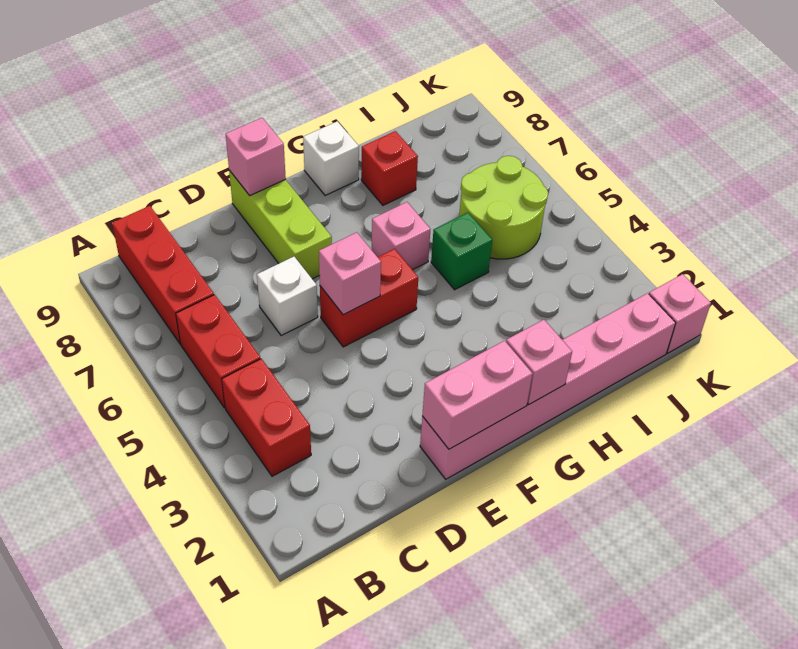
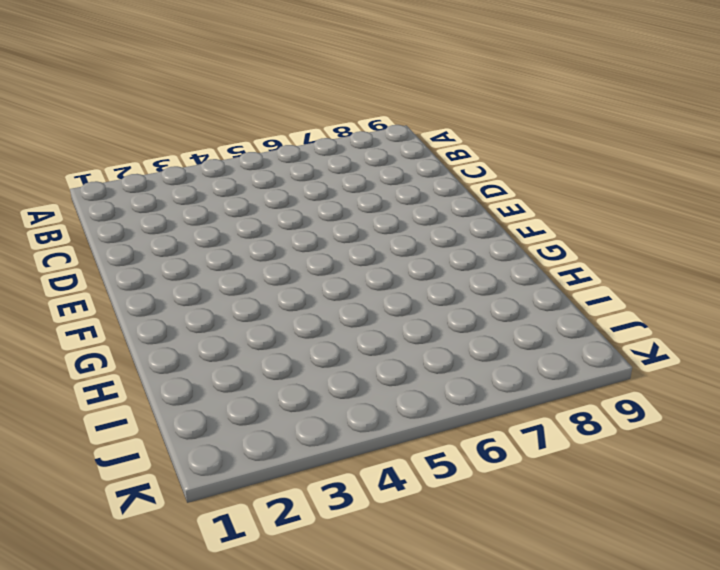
none -> red brick B3:B4 level 1
none -> red brick B5:B6 level 1
none -> red brick B7:B9 level 1

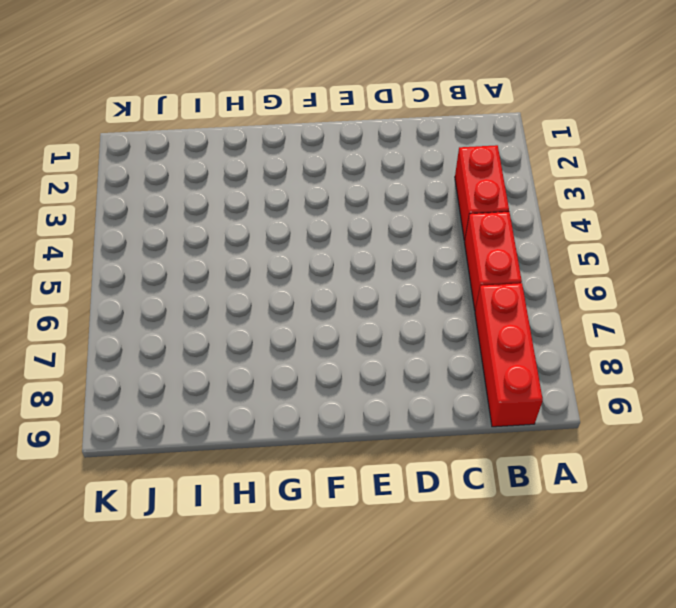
none -> white brick D6 level 1
none -> pink brick E1:J1 level 1
none -> red brick E5:F5 level 1

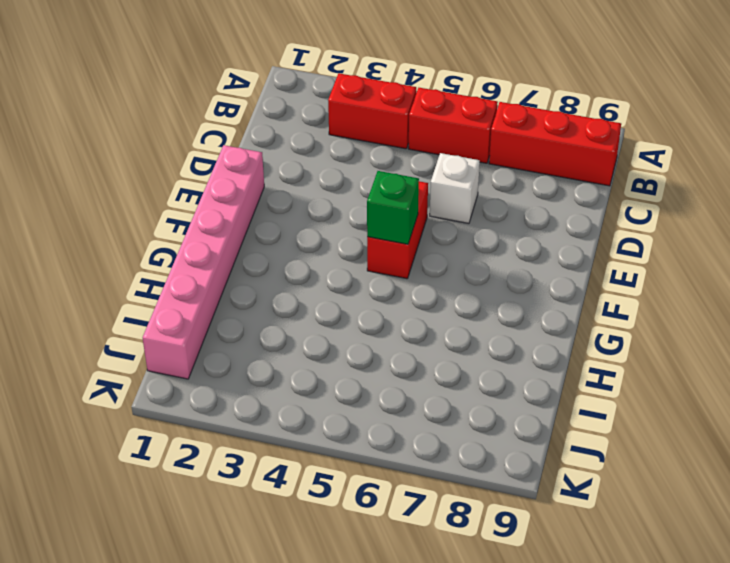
green brick F5 level 2 -> green brick H5 level 1
none -> lime brick E7:E9 level 1
none -> pink brick G6 level 1
none -> white brick G9 level 1

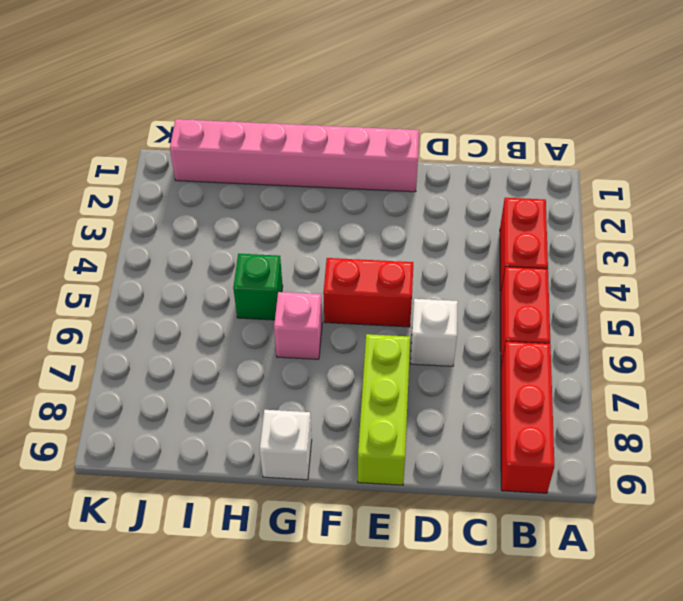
none -> red brick H8 level 1
none -> lime round brick I5:J6 level 1
none -> pink brick K1 level 1

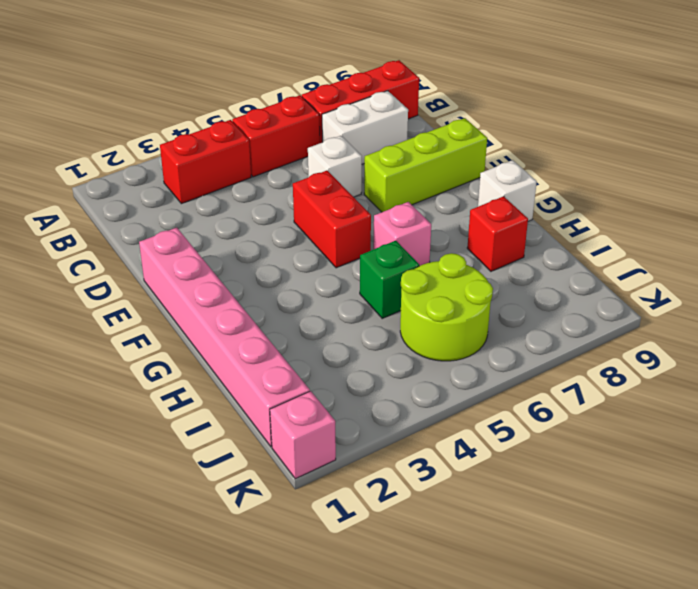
white brick C7:C8 level 1 -> none
none -> pink brick E1:F1 level 2
none -> pink brick E5 level 2
none -> pink brick E9 level 2

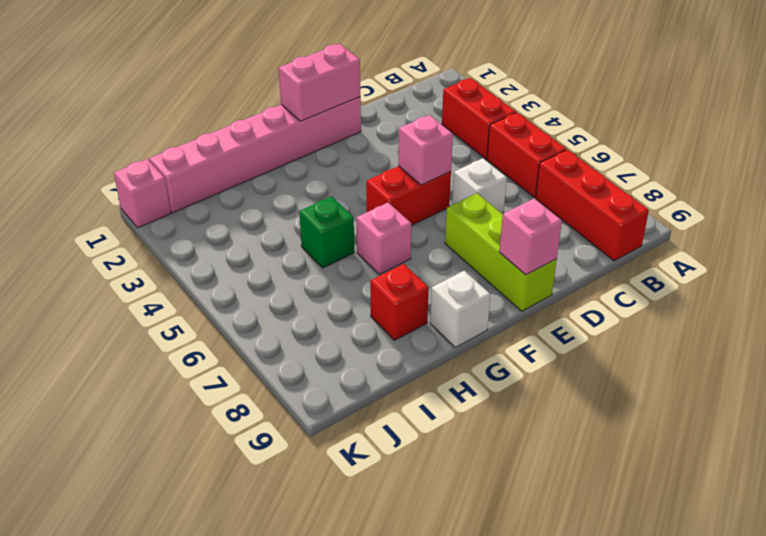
none -> lime round brick I5:J6 level 1
none -> pink brick G1 level 2

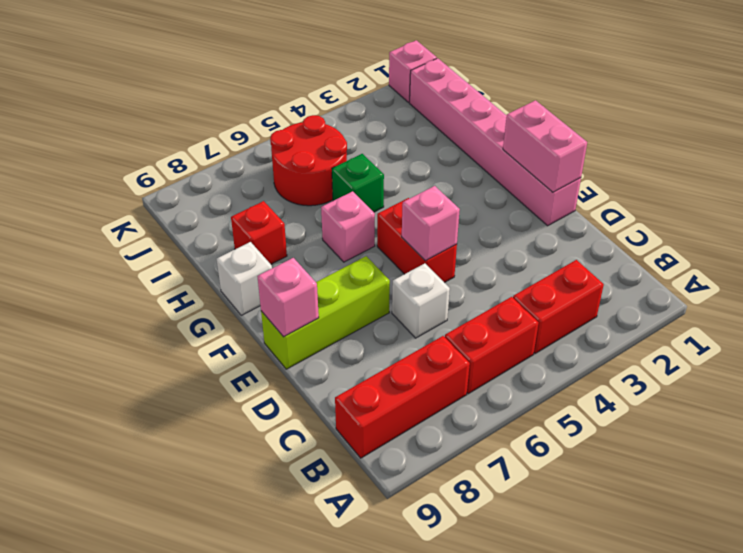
red round brick I5:J6 level 1 -> lime round brick I5:J6 level 1
none -> pink brick G1 level 2

